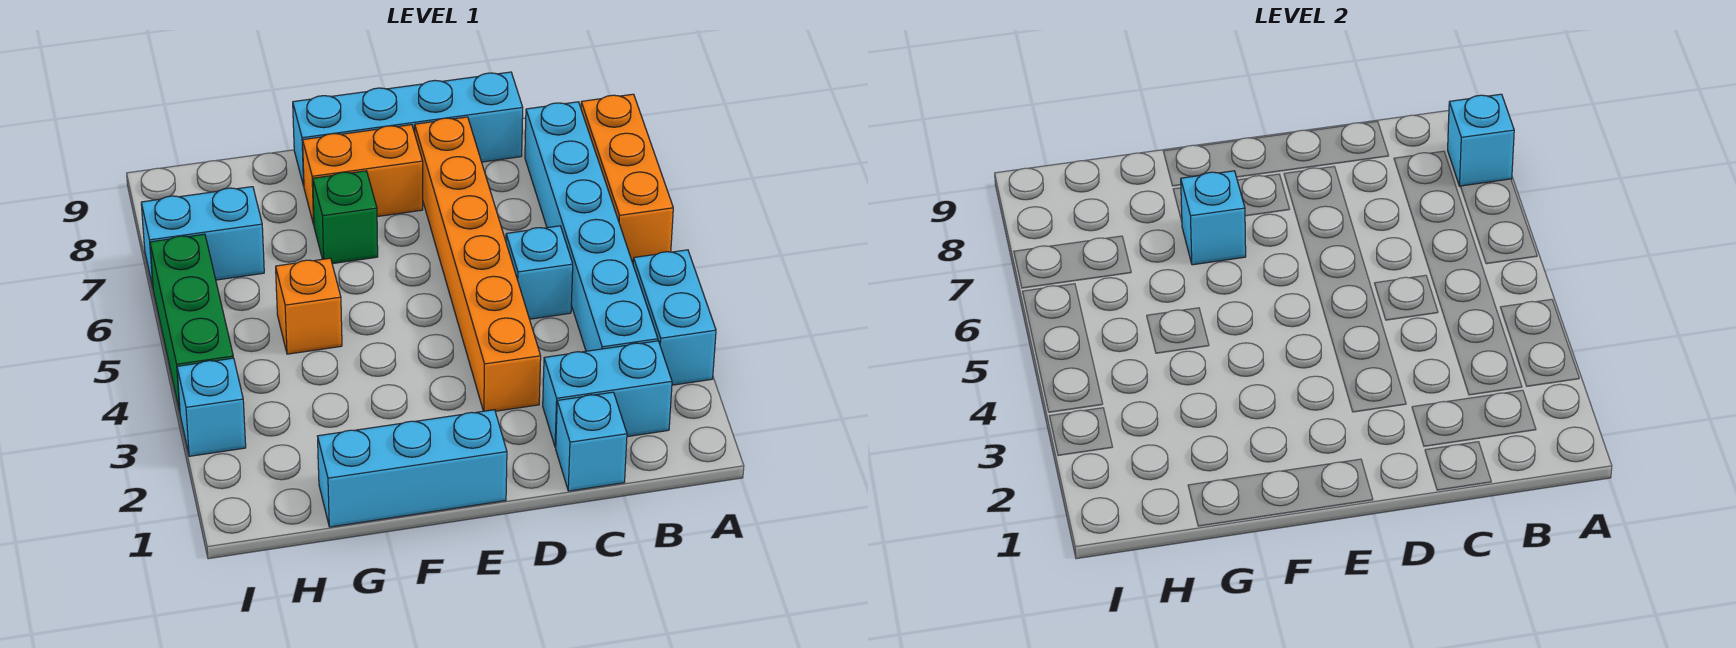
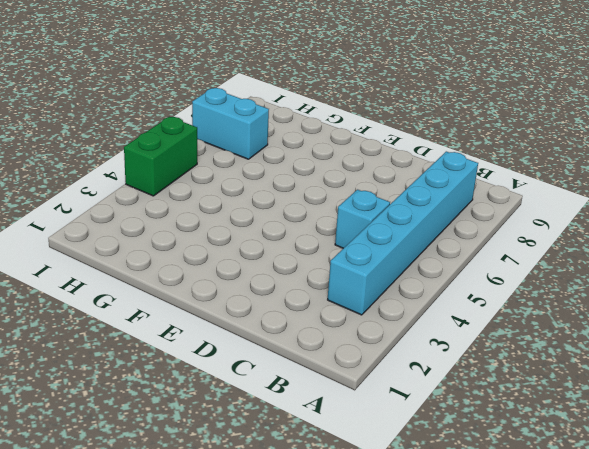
green brick I4:I5 level 1 -> green brick I4:I6 level 1
none -> cyan brick A3:A4 level 1
none -> orange brick A6:A8 level 1
none -> cyan brick B2:C2 level 1

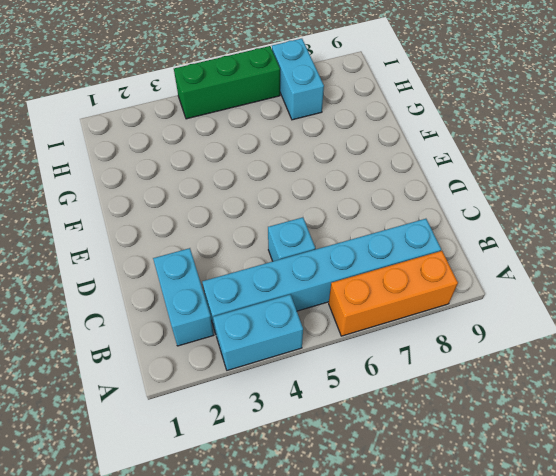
none -> cyan brick C1 level 1
none -> cyan brick C9:F9 level 1
none -> orange brick D3:D8 level 1

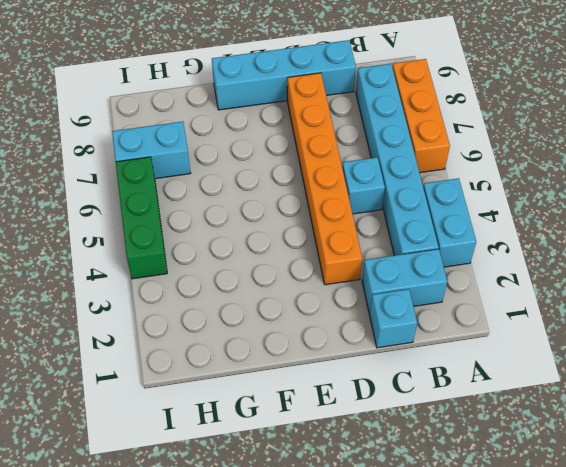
none -> cyan brick E1:G1 level 1
none -> orange brick E8:F8 level 1
none -> green brick F7 level 1

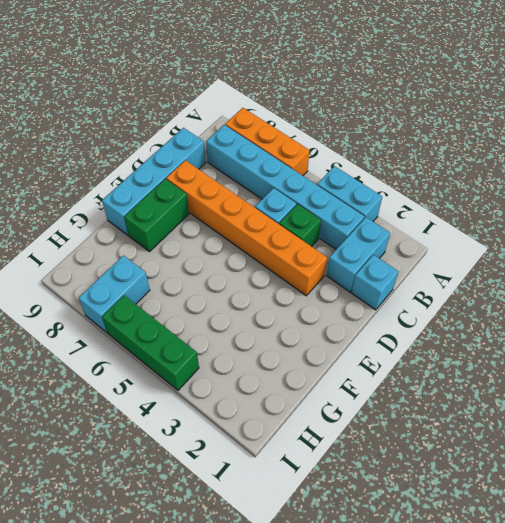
green brick C4 level 1 -> green brick F7 level 1
green brick E8:F8 level 1 -> orange brick E8:F8 level 1
none -> cyan brick E1:G1 level 1
none -> orange brick G5 level 1
none -> cyan brick I3 level 1

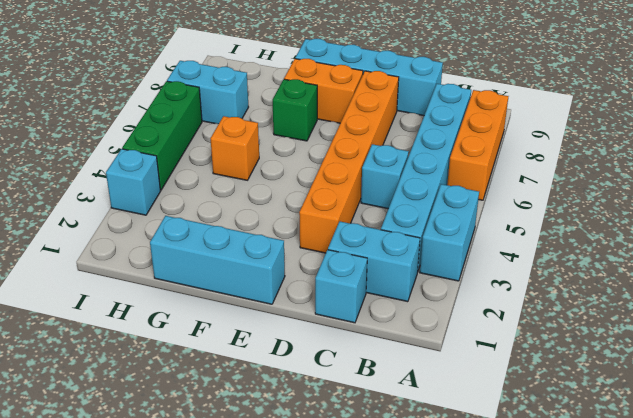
none -> cyan brick A8 level 2
none -> cyan brick F7 level 2

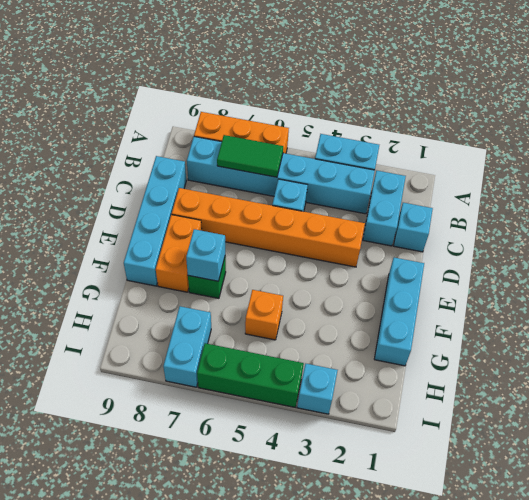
green tile B6:B7 level 2 -> none
none -> cyan brick A8 level 2

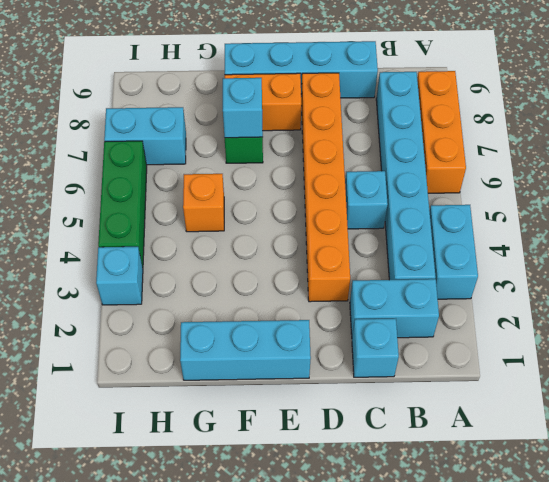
none -> cyan brick A8 level 2

